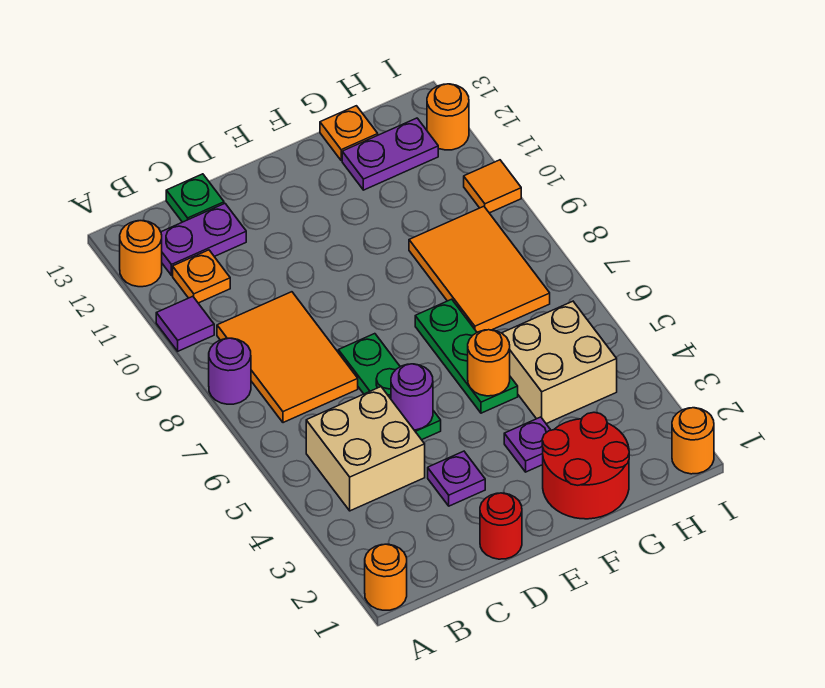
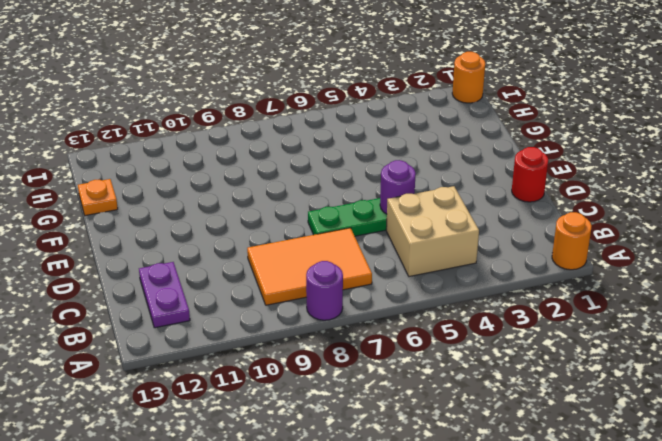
none -> purple tile A10 level 1
none -> orange round brick A12 level 1
none -> orange plate B11 level 1

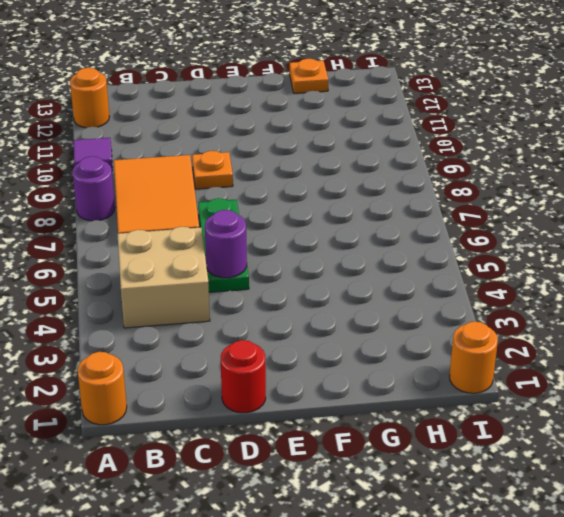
orange plate D9 level 1 -> orange plate B11 level 1
none -> purple plate B12:C12 level 1
none -> green plate C13 level 1
none -> purple plate D3 level 1

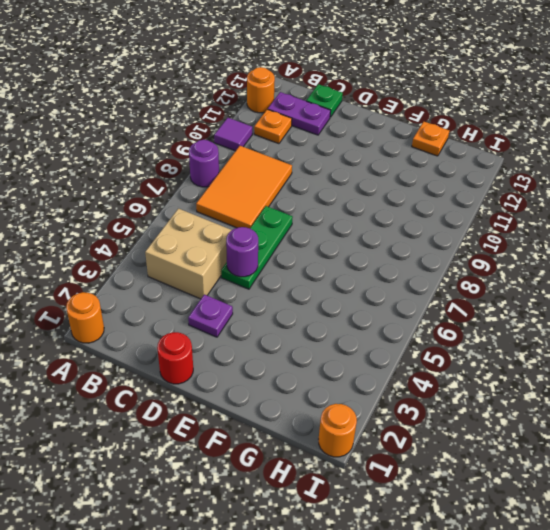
none -> red round brick F1:G2 level 1
none -> purple plate F3 level 1
none -> green plate F5:F7 level 1

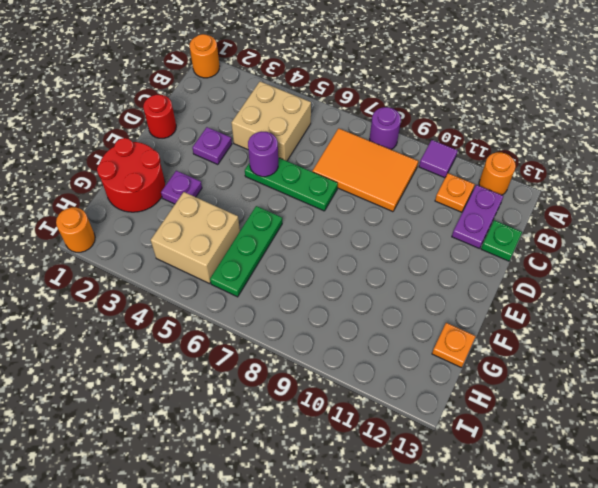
green plate F6:H6 level 1 -> green plate F5:F7 level 1
none -> orange tile G7:H9 level 1
none -> purple plate G12:H12 level 1
none -> orange tile I10 level 1

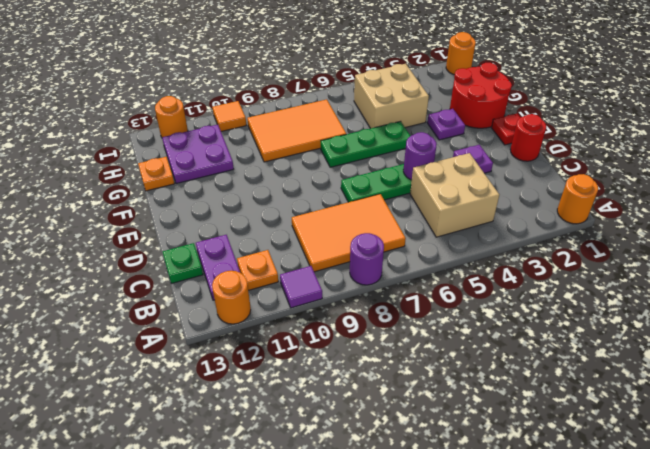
red plate E1 level 1 -> none
purple plate G11:H12 level 1 -> purple plate G12:H12 level 1
none -> orange round brick F5 level 2

